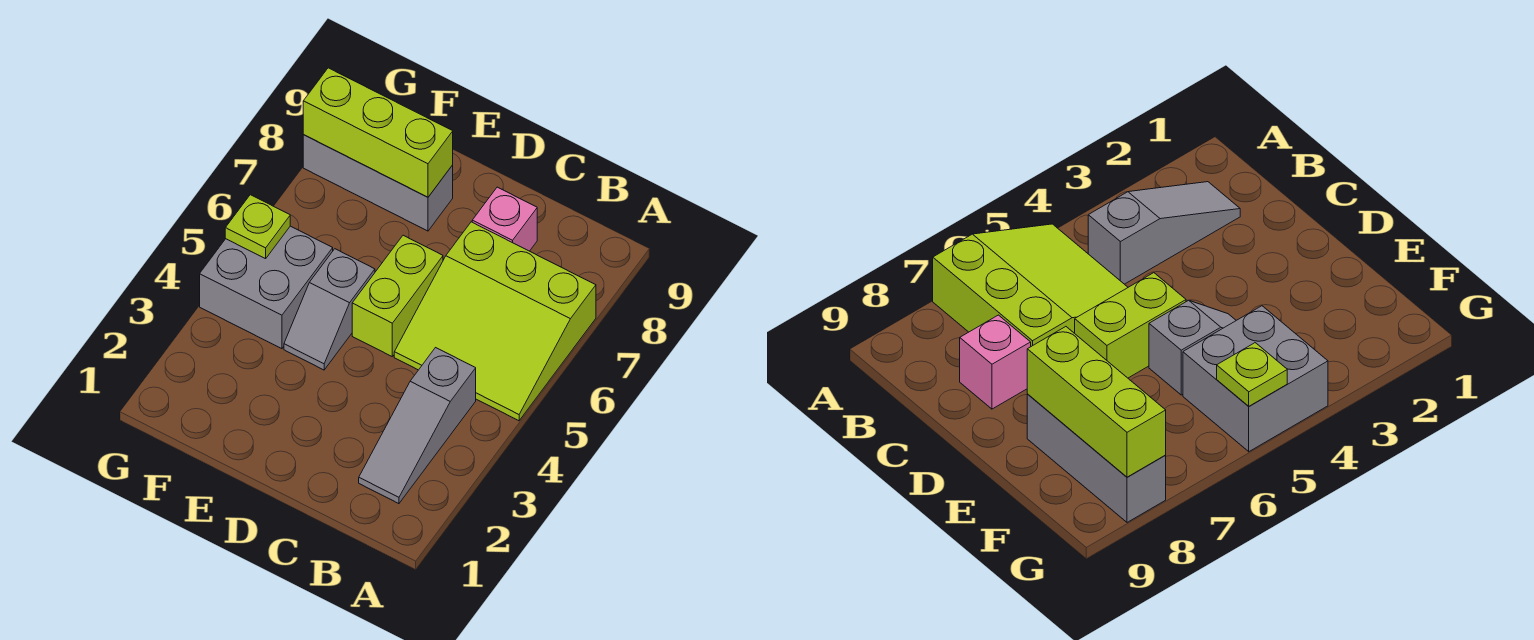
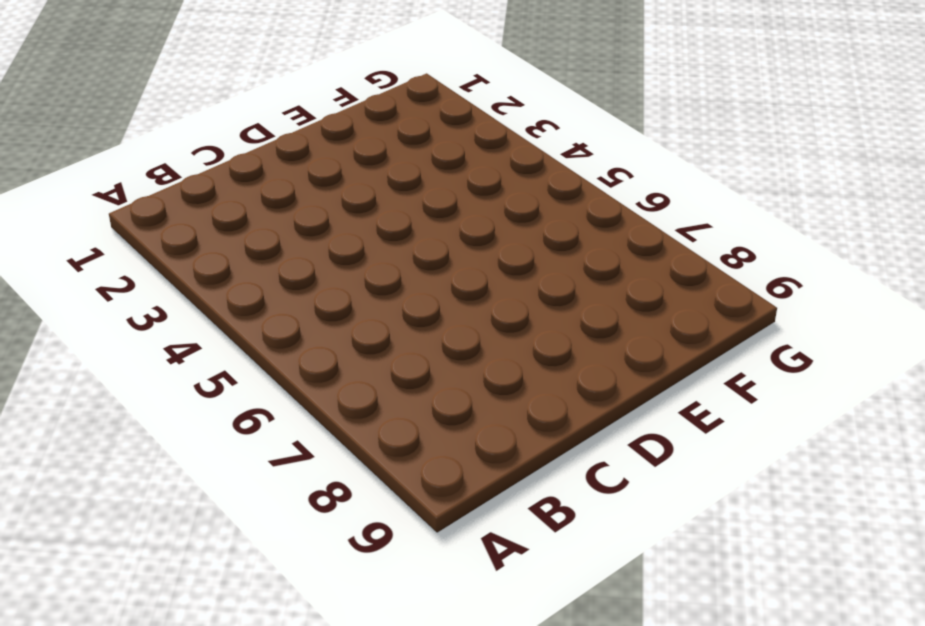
none -> lime slope A5:C7 level 1 top 7
none -> grey slope B2:B4 level 1 top 4

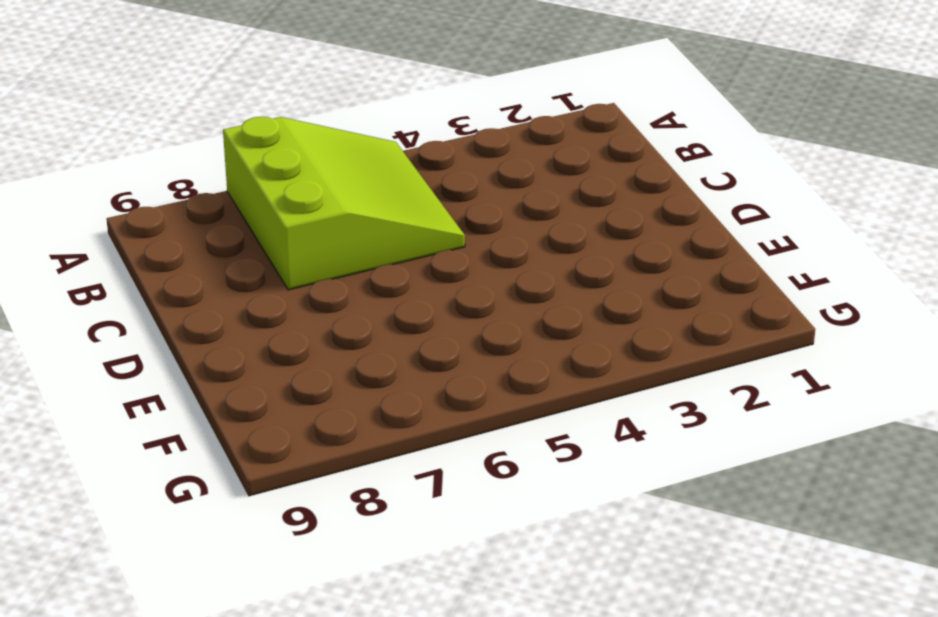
none -> grey slope B2:B4 level 1 top 4
none -> pink brick C8 level 1

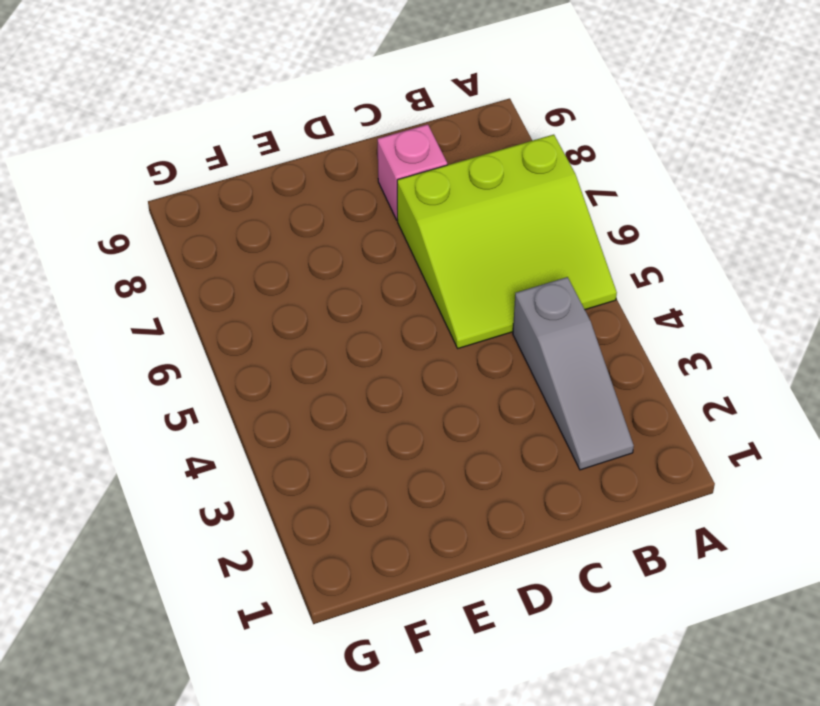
none -> lime brick D5:D6 level 1
none -> grey slope E4:E5 level 1 top 5

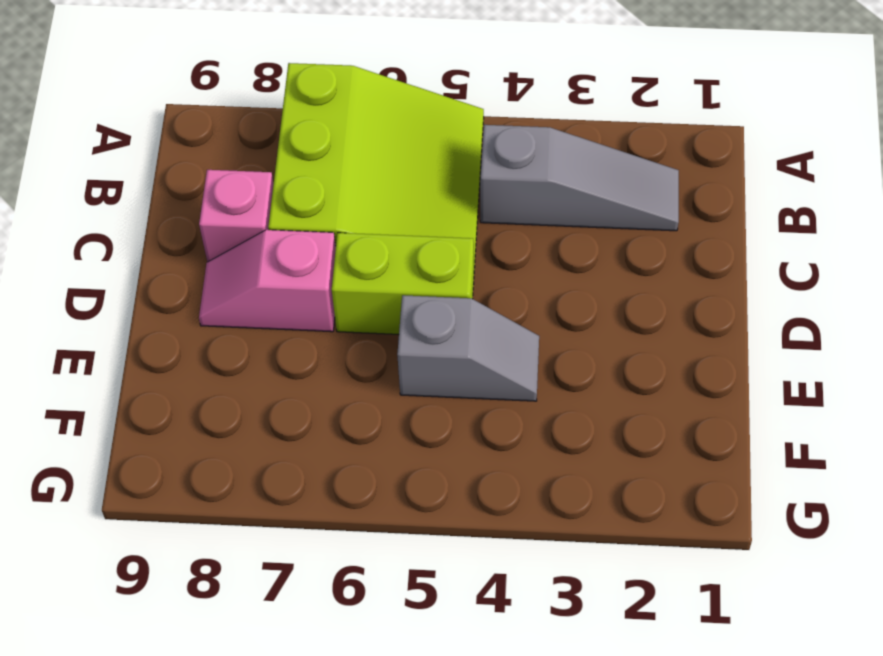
pink slope D7:D8 level 1 top 7 -> none
none -> grey brick E8:G8 level 1
none -> grey brick F4:G5 level 1

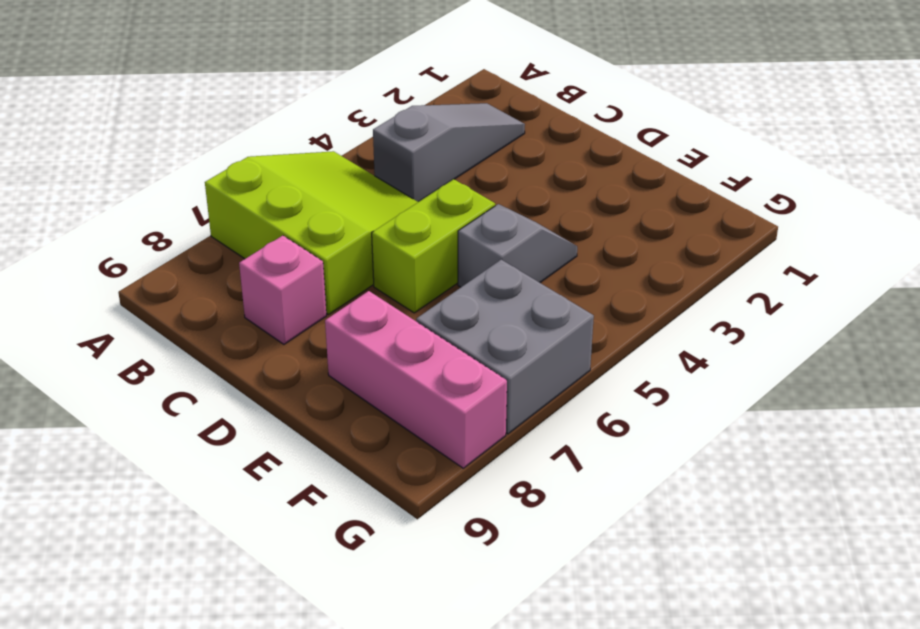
pink brick E8:G8 level 1 -> grey brick E8:G8 level 1
grey brick F6:G7 level 1 -> grey brick F4:G5 level 1
none -> lime brick E8:G8 level 2
none -> lime plate G5 level 2

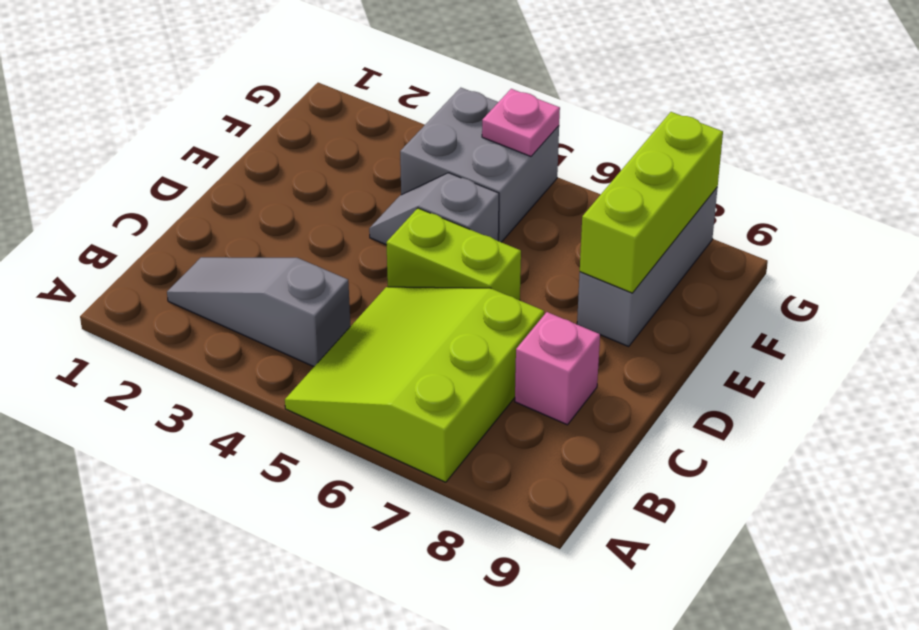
pink plate G5 level 2 -> lime plate G5 level 2

